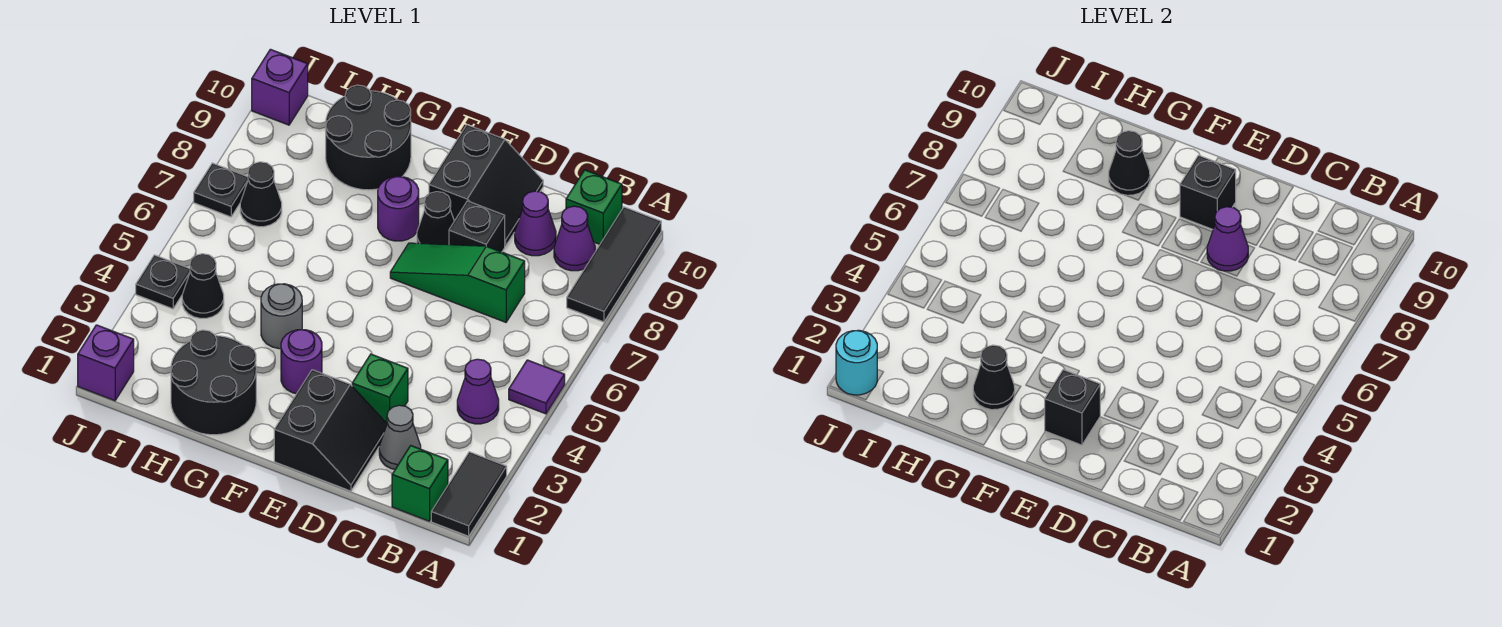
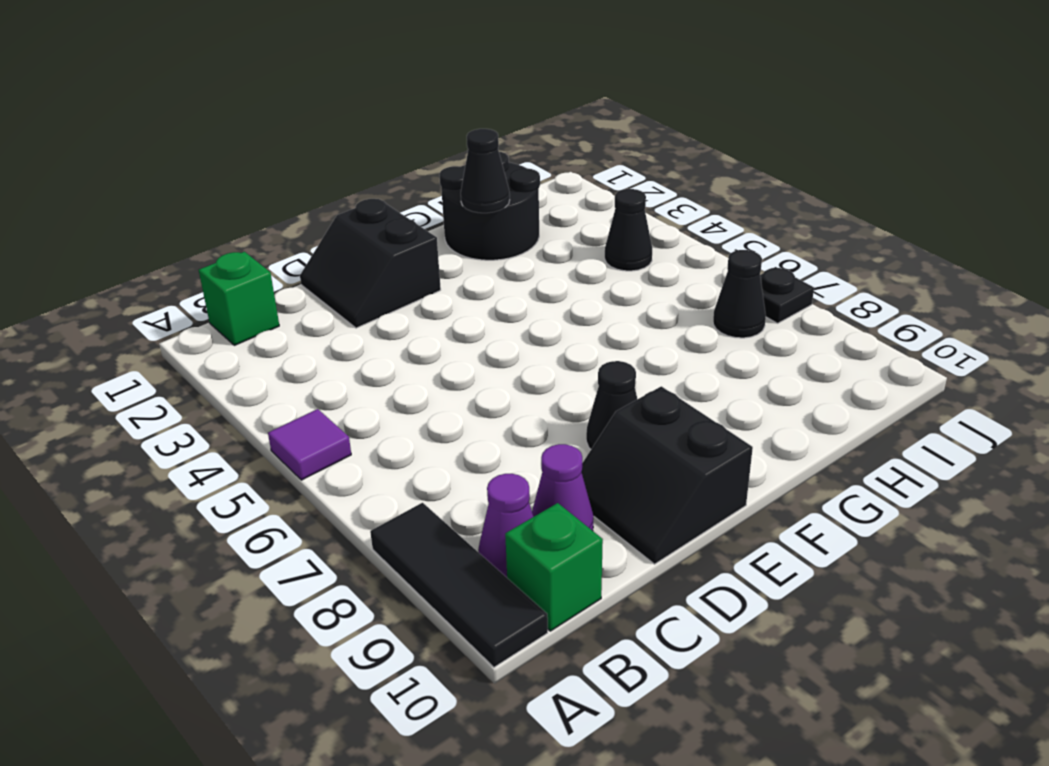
none -> black tile A1:A2 level 1
none -> purple cone B4 level 1
none -> grey cone C2 level 1
none -> green slope C7:E7 level 1 top C

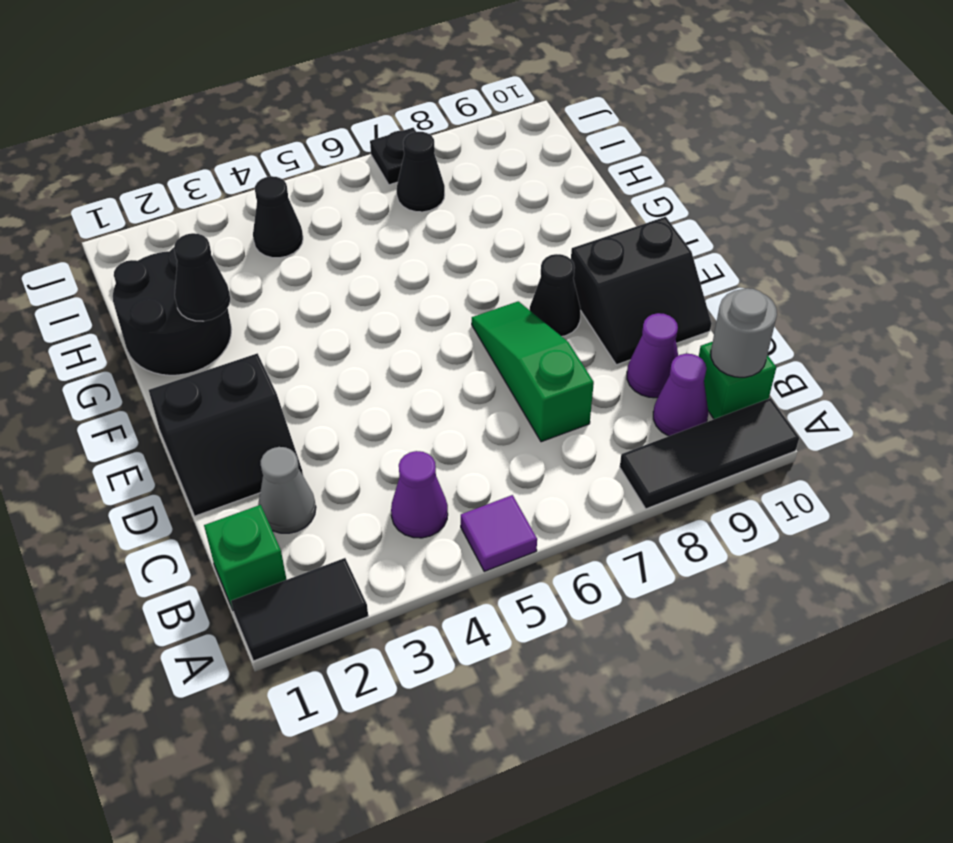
grey round brick B10 level 2 -> grey round brick G4 level 1
none -> green brick D3 level 1
none -> black brick D8 level 1
none -> purple round brick F3 level 1
none -> purple round brick F8 level 1

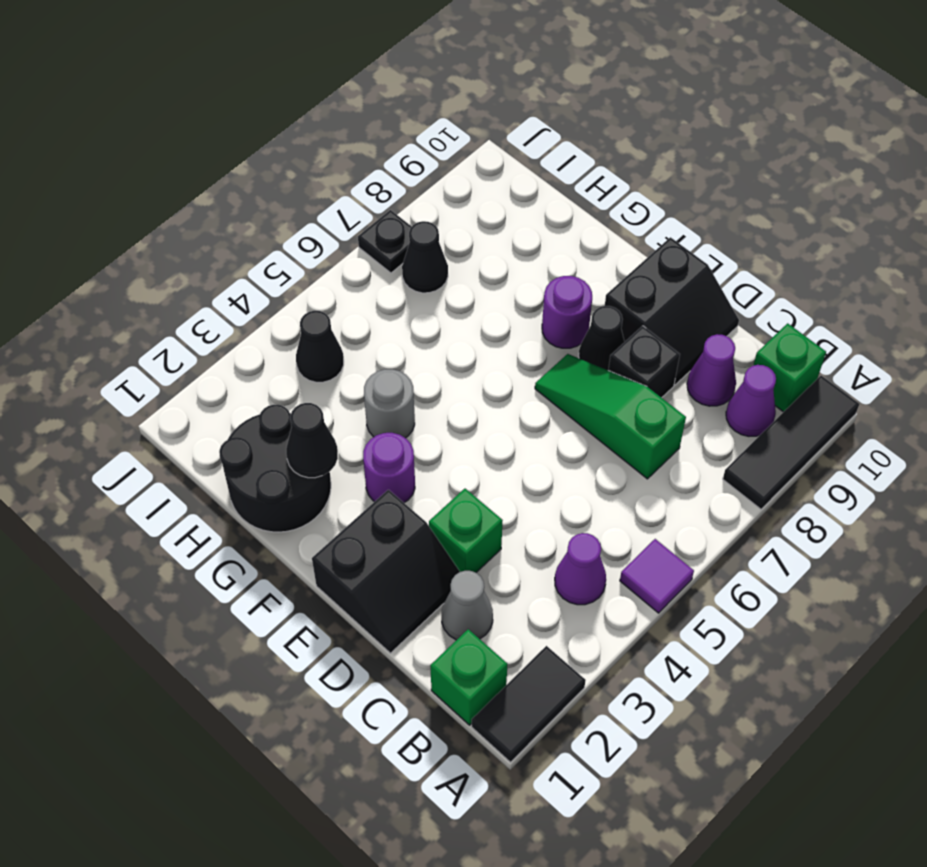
none -> black round brick G9:H10 level 1
none -> purple brick J1 level 1
none -> black plate J4 level 1
none -> purple brick J10 level 1

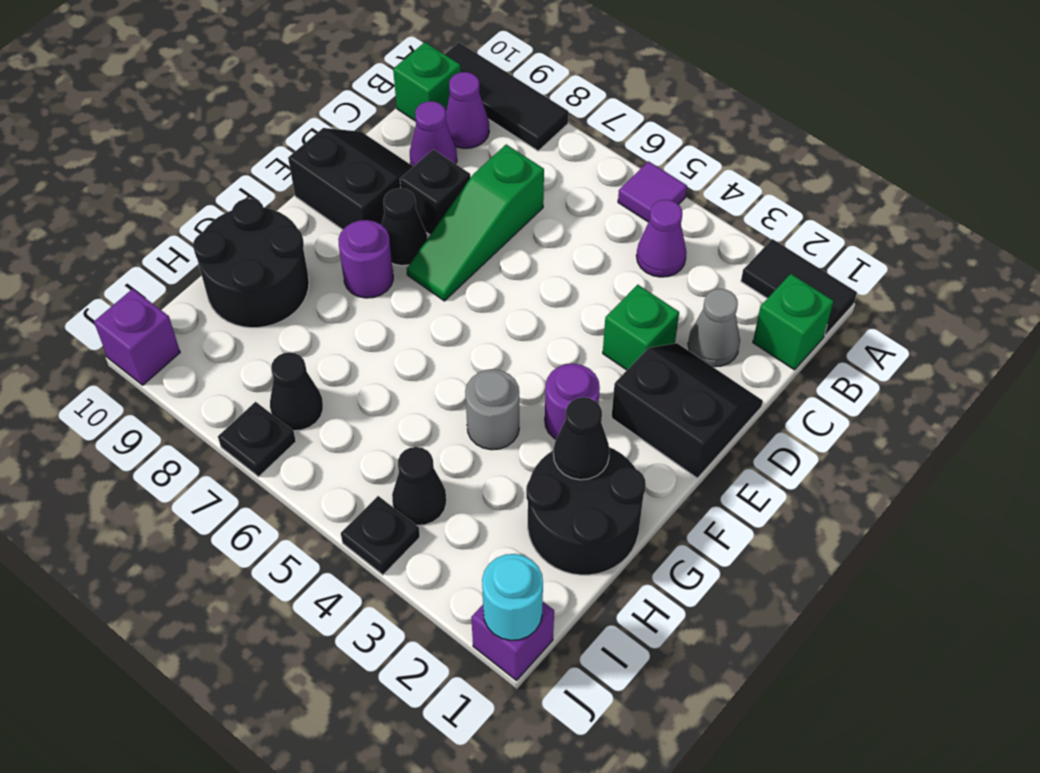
none -> purple cone D8 level 2
none -> black brick E2 level 2
none -> black brick E9 level 2
none -> black cone G9 level 2

